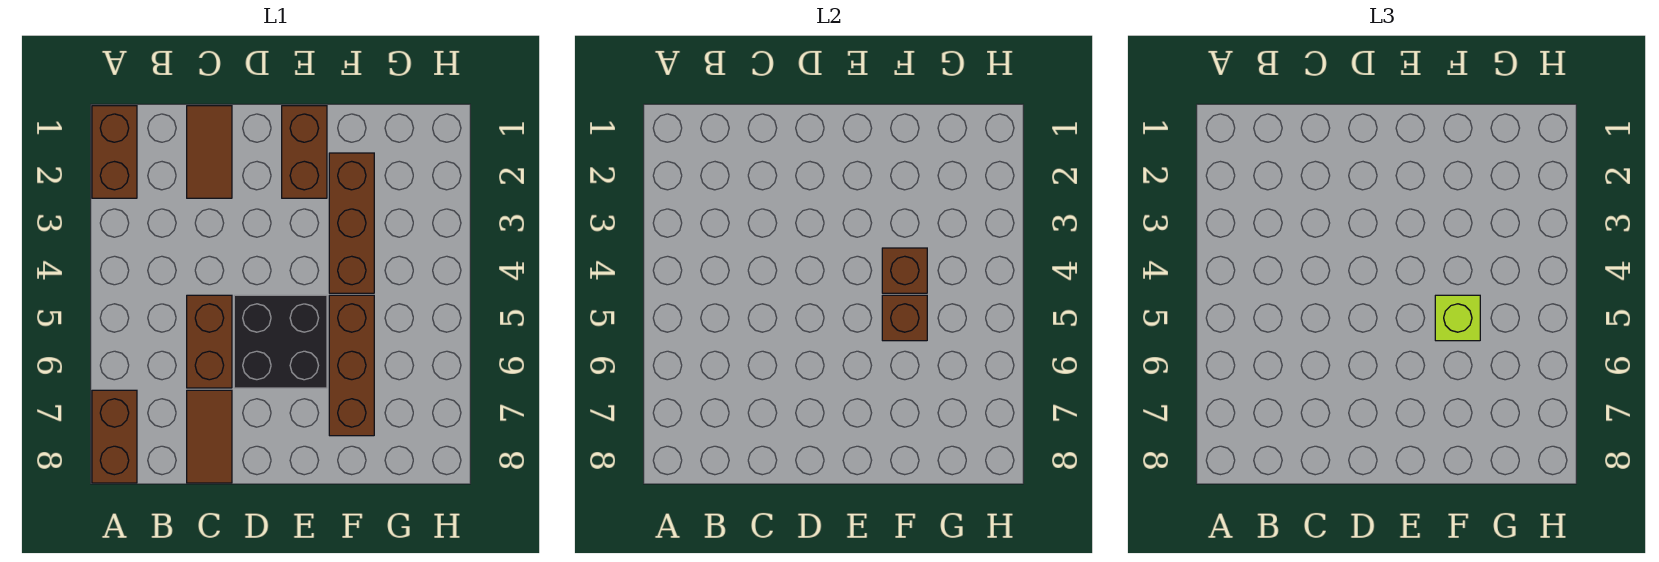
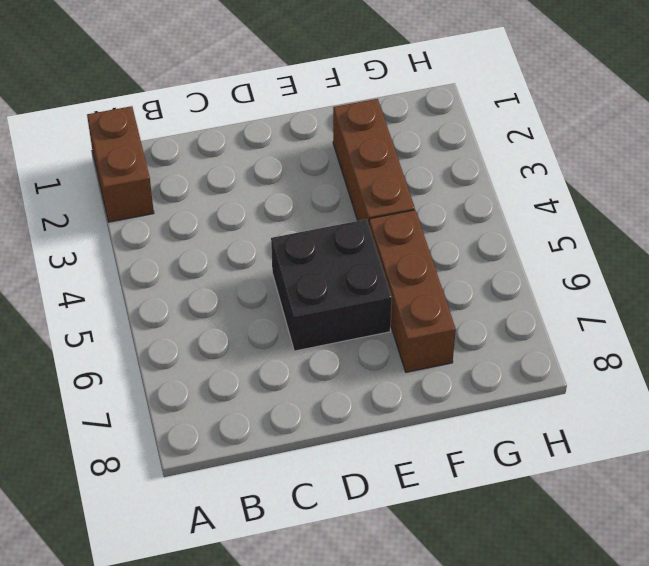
none -> brown brick A7:A8 level 1
none -> brown tile C1:C2 level 1
none -> brown brick C5:C6 level 1

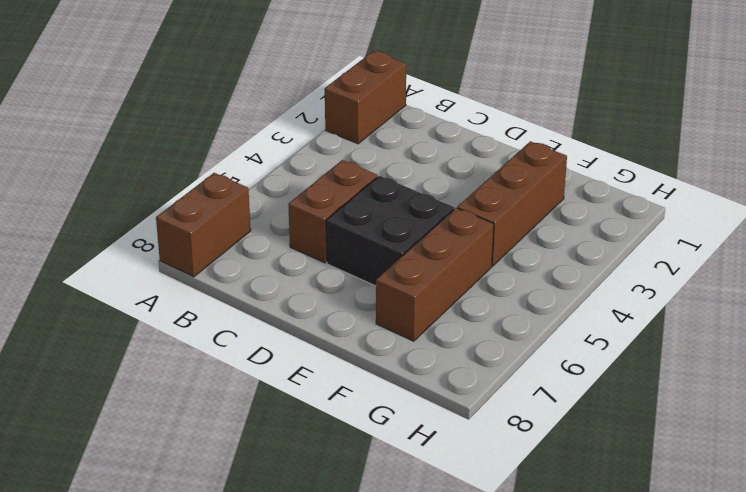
none -> brown tile C1:C2 level 1
none -> brown tile C7:C8 level 1
none -> brown brick E1:E2 level 1

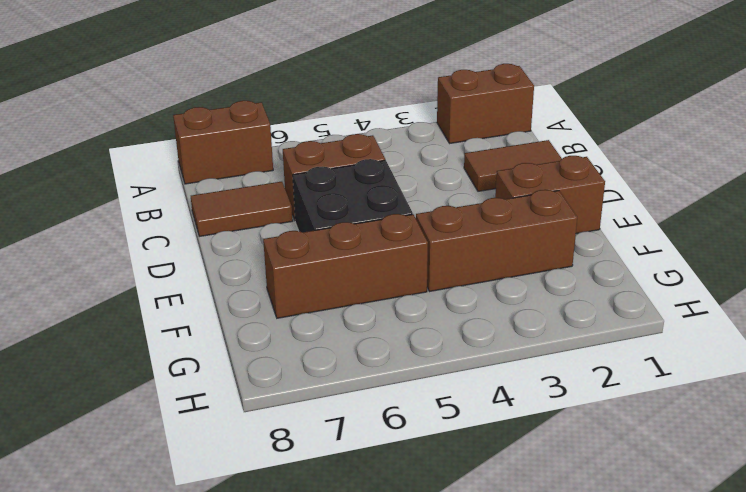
none -> brown brick F4 level 2
none -> brown brick F5 level 2
none -> lime brick F5 level 3

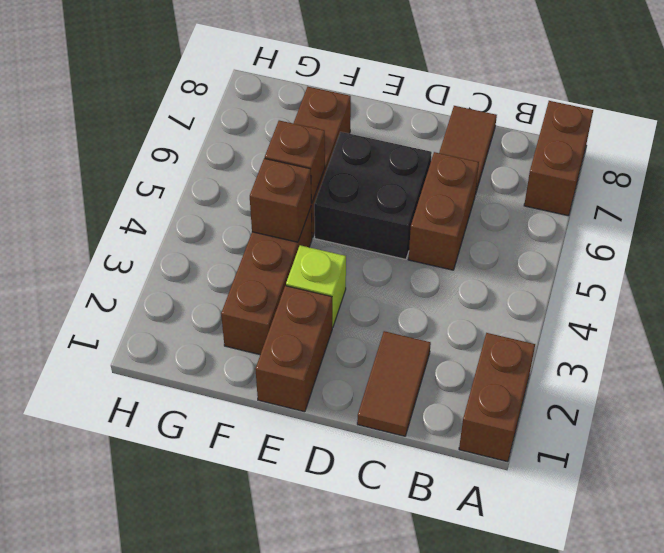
lime brick E3 level 1 -> lime brick F5 level 3

